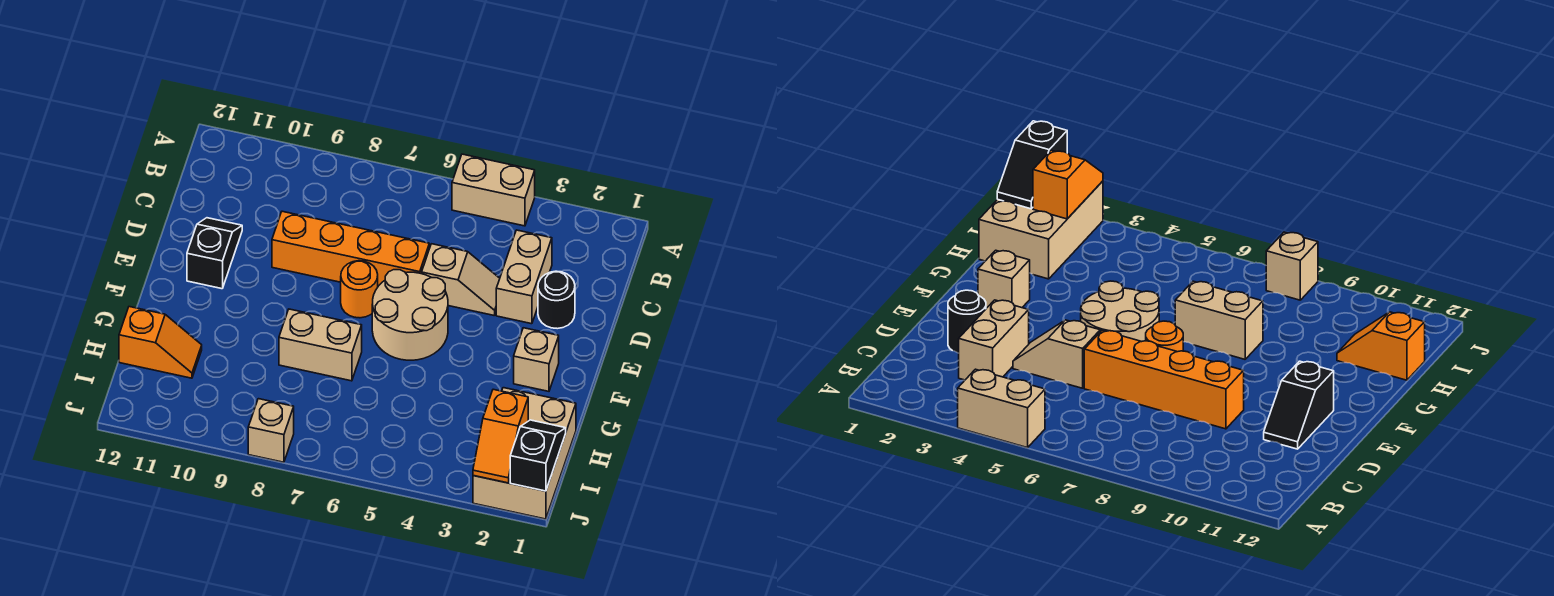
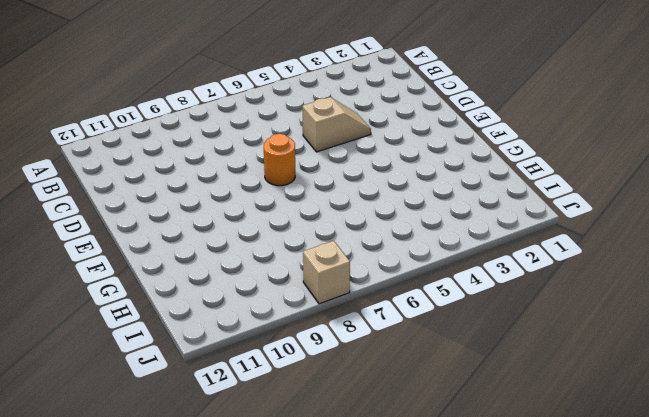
none -> tan brick A4:A5 level 1
none -> tan brick C3:D3 level 1
none -> black round brick D2 level 1

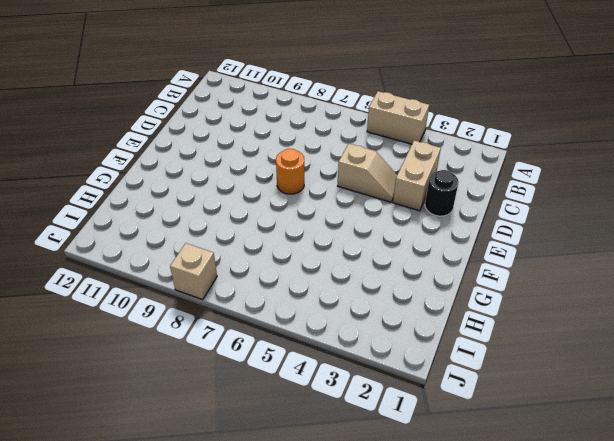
none -> orange brick D6:D9 level 1
none -> black slope D11:E11 level 1 top E
none -> tan round brick E5:F6 level 1

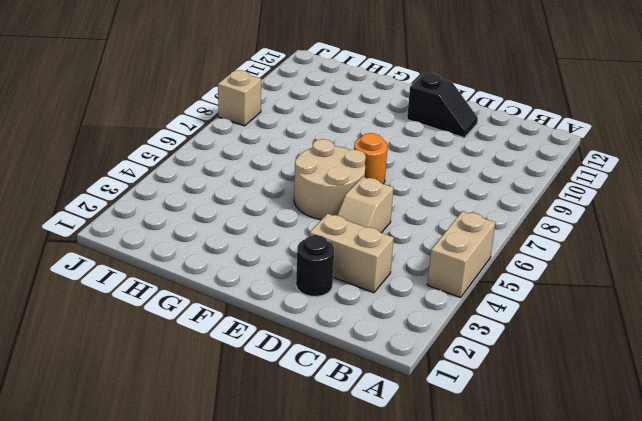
none -> orange brick D6:D9 level 1
none -> tan brick F2 level 1
none -> tan brick G7:G8 level 1

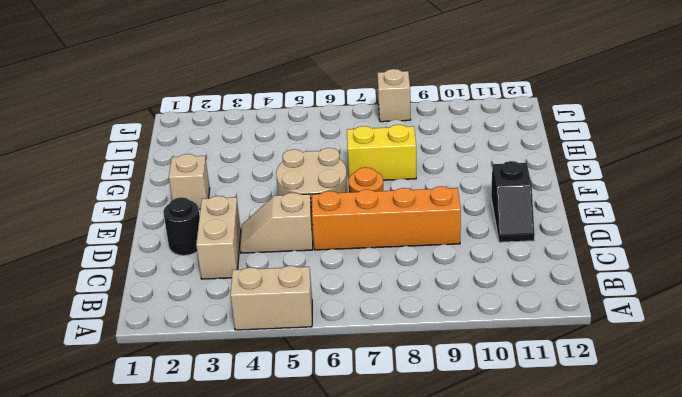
yellow brick G7:G8 level 1 -> tan brick G7:G8 level 1
none -> tan brick H1:J2 level 1
none -> orange slope H11:H12 level 1 top 12
none -> black slope I1:J1 level 2 top J

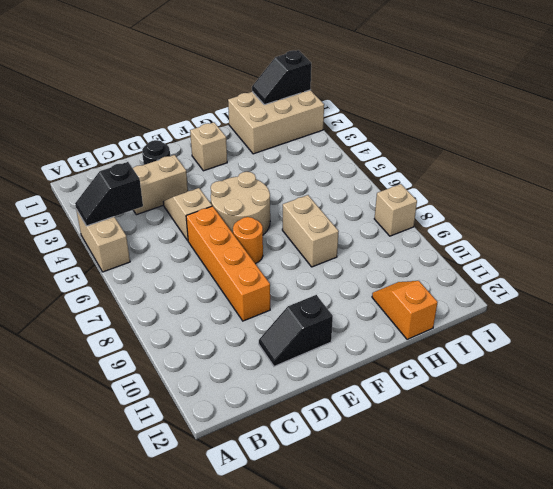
black slope A4:B4 level 2 top B -> none
none -> orange slope I2:J2 level 2 top I

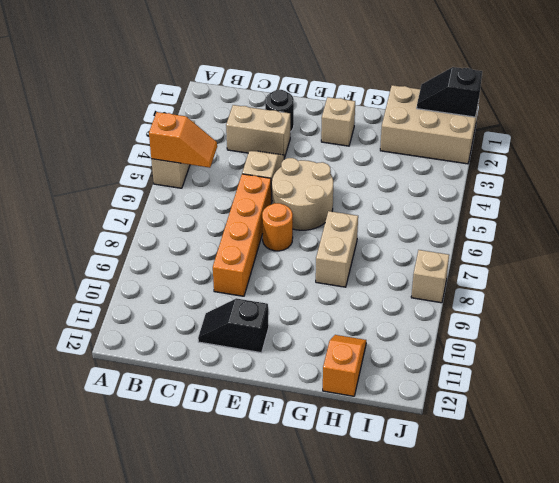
orange slope A5:B5 level 2 top A -> orange slope I2:J2 level 2 top I

